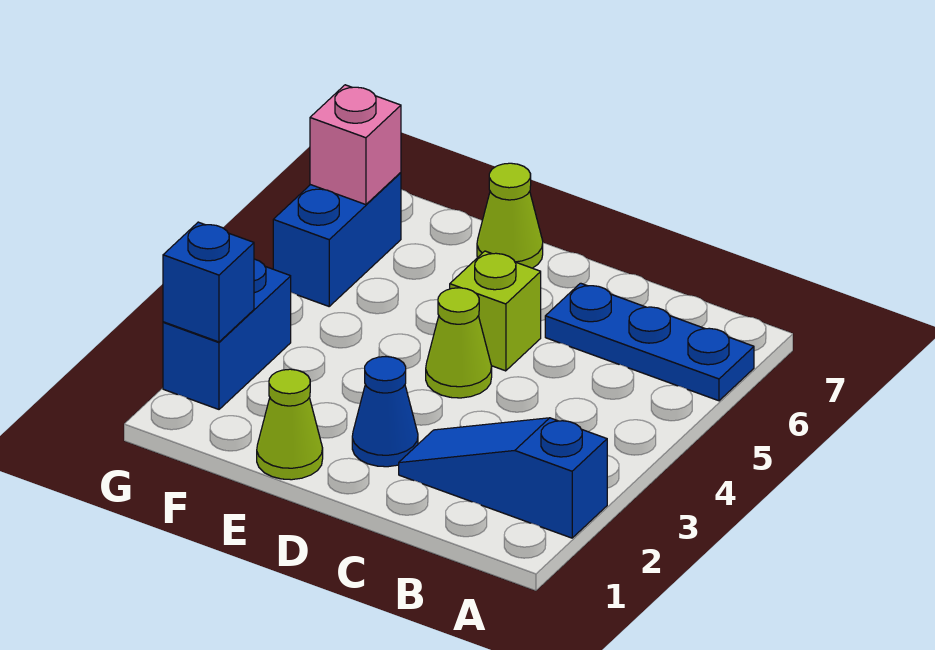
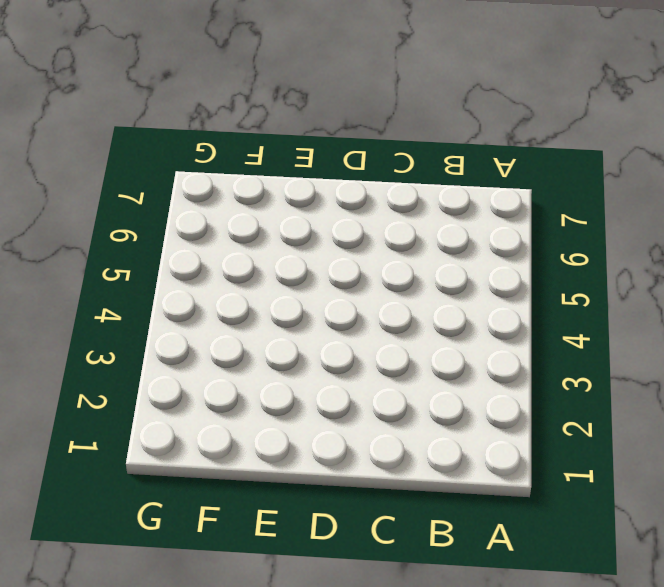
none -> blue slope A2:C2 level 1 top A
none -> blue plate A6:C6 level 1

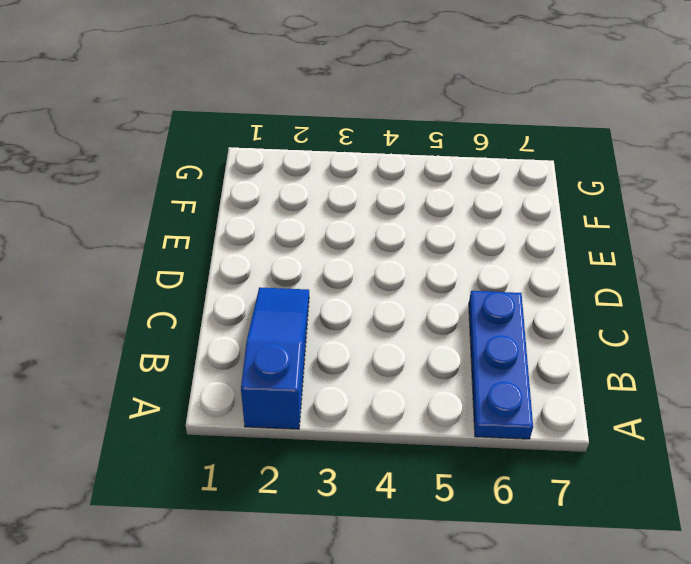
none -> blue cone D2 level 1
none -> lime cone D4 level 1

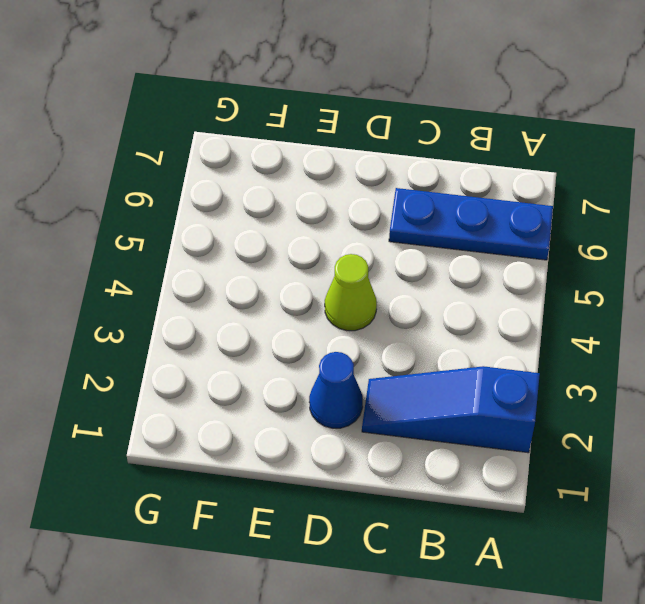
none -> lime brick D5 level 1
none -> lime cone E1 level 1

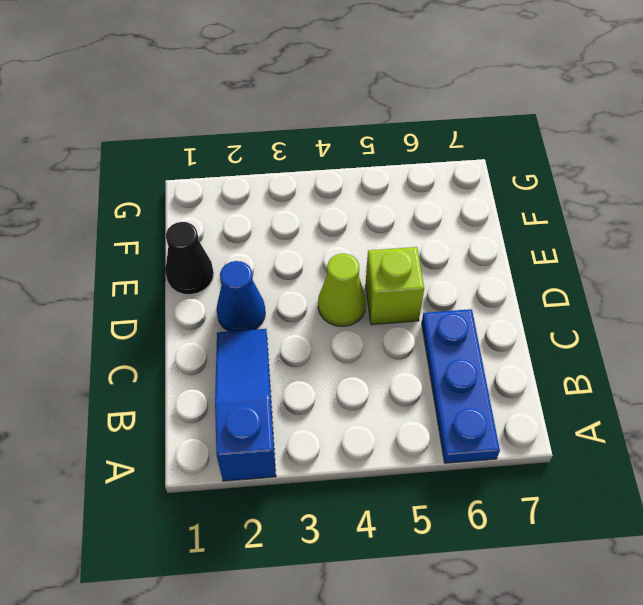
black cone E1 level 1 -> lime cone E1 level 1
none -> lime cone E7 level 1
none -> blue brick G2:G3 level 1

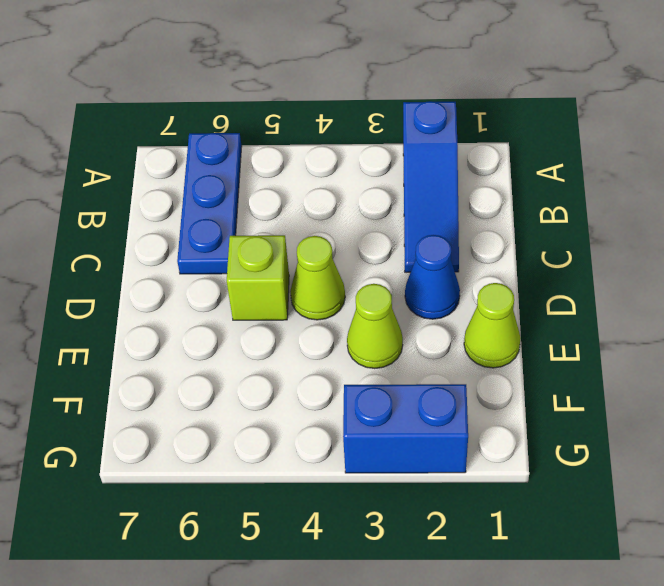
lime cone E3 level 1 -> lime cone E7 level 1
none -> blue brick G5:G6 level 1
none -> blue brick G2 level 2

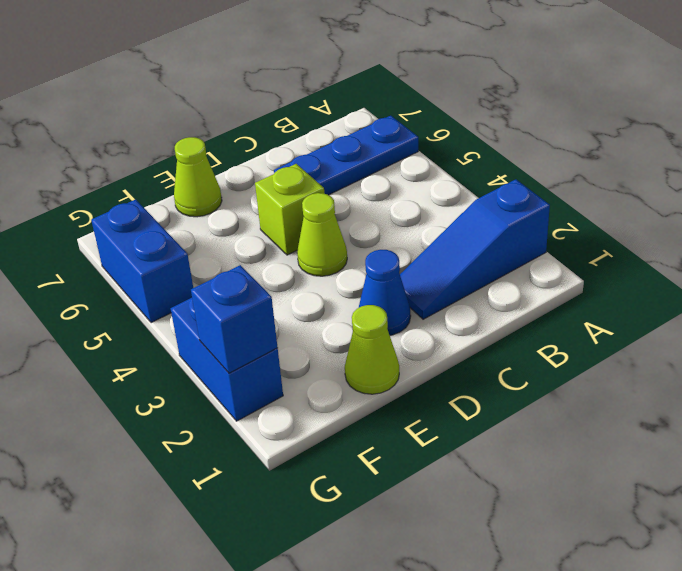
none -> pink brick G6 level 2

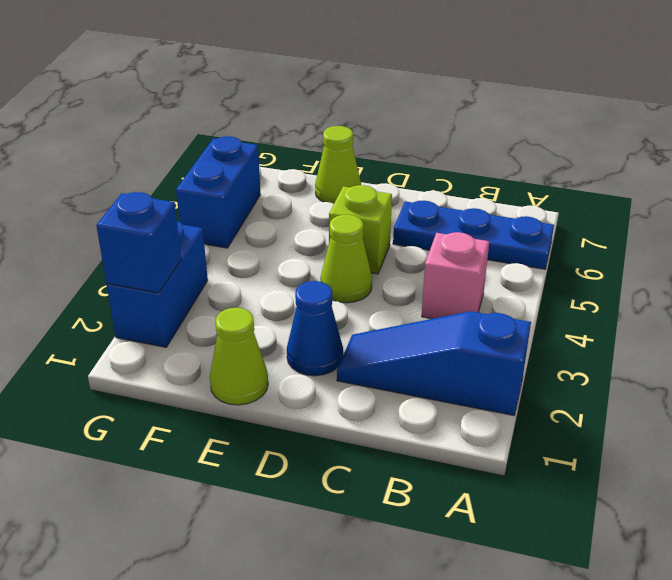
pink brick B4 level 1 -> pink brick G6 level 2

